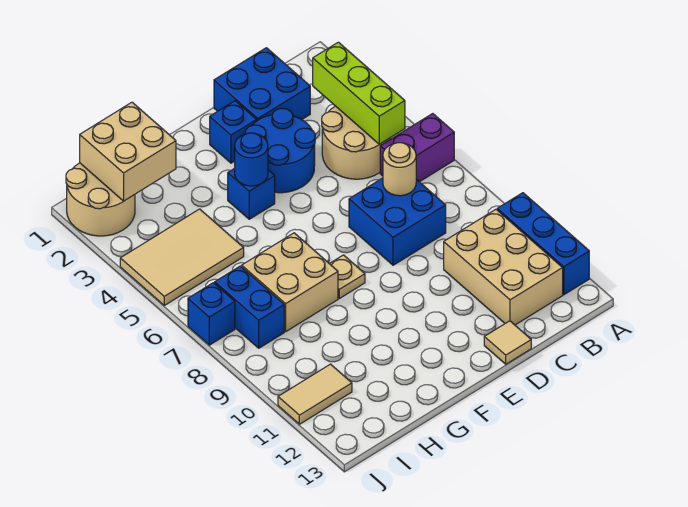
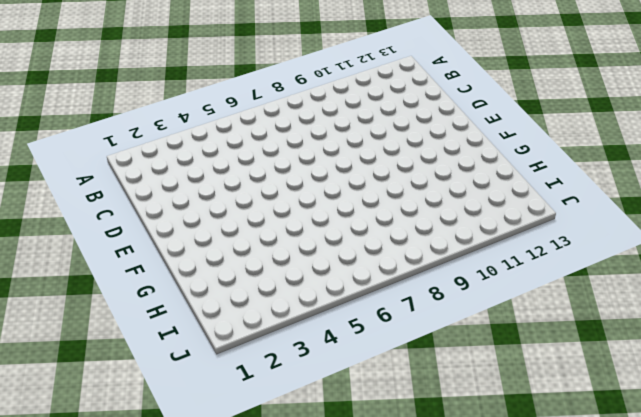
none -> purple brick A6:B6 level 1
none -> blue brick A10:A12 level 1
none -> tan round brick B4:C5 level 1

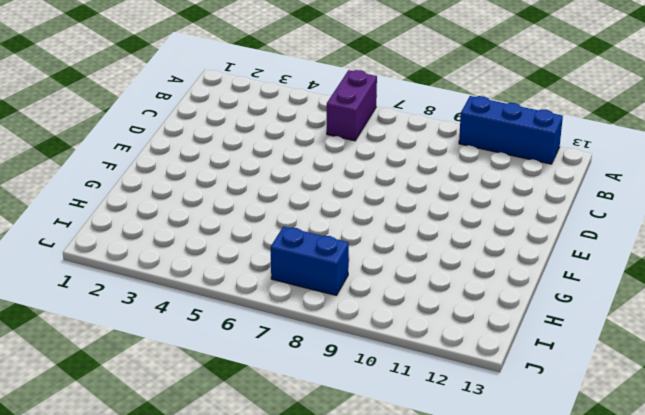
none -> tan round brick B4:C5 level 1
none -> tan brick B10:C12 level 1
none -> blue brick C1:D2 level 1

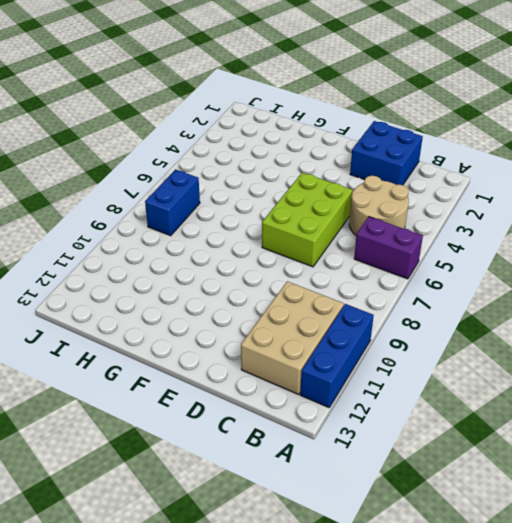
lime brick D5:E7 level 1 -> blue brick C7:D8 level 1
none -> blue round brick D3:E4 level 1
none -> tan tile D13 level 1
none -> blue brick E2 level 1

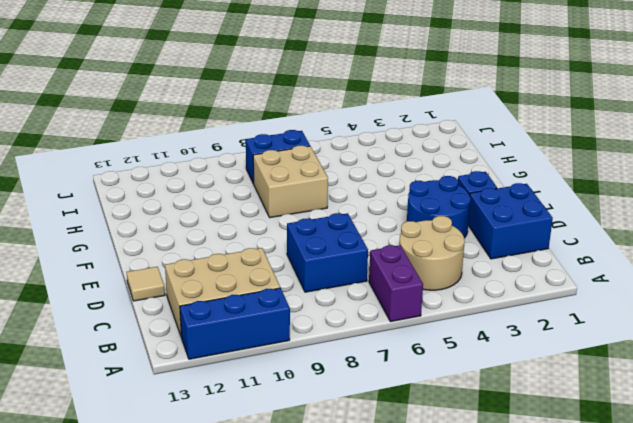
none -> blue brick F4 level 1
none -> tan plate F8 level 1
none -> tan tile H4:J5 level 1

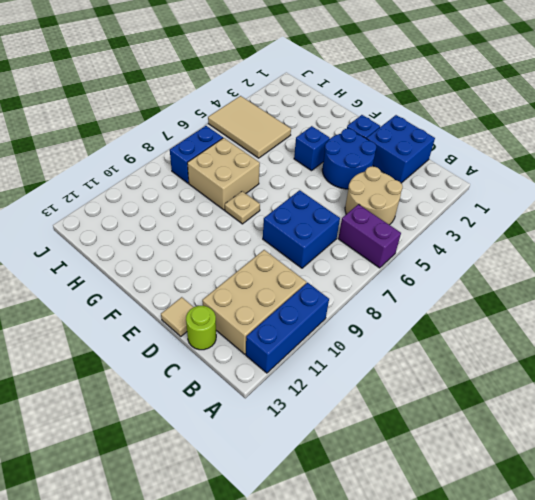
lime round brick C13 level 1 -> none
none -> tan round brick I1:J2 level 1
none -> tan tile I11:J11 level 1
none -> blue brick J7 level 1

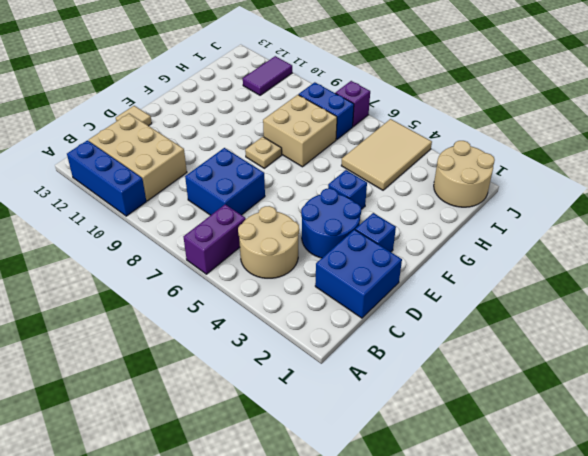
purple tile I11:J11 level 1 -> tan tile I11:J11 level 1
purple brick J7 level 1 -> blue brick J7 level 1
none -> lime brick B3:B5 level 2
none -> tan round brick C7 level 2
none -> blue round brick F4 level 2

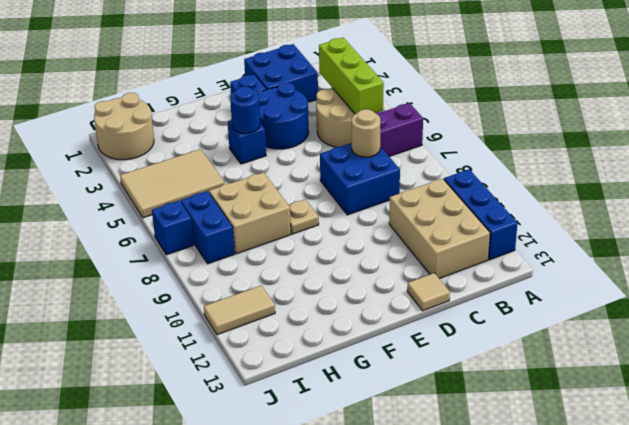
none -> tan brick H1:I2 level 2

